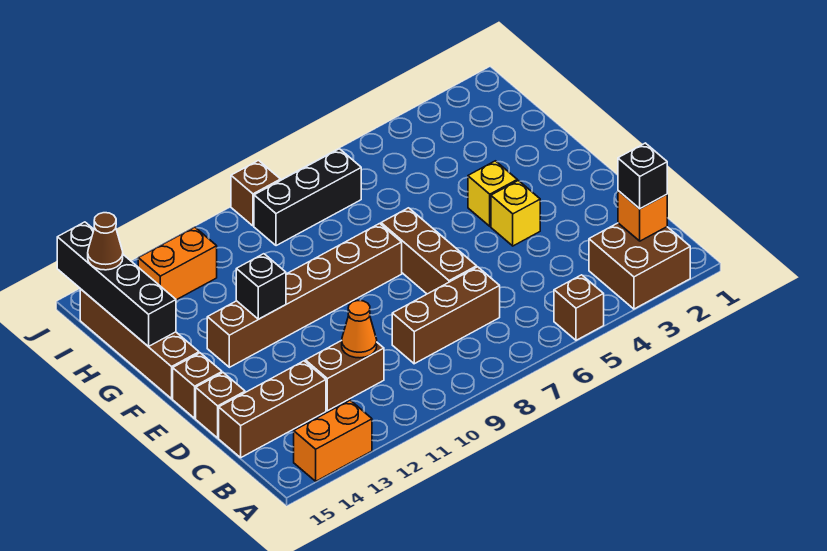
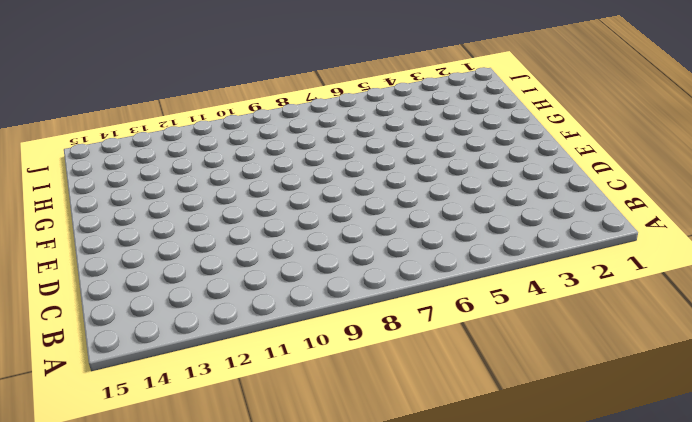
none -> brown brick A2:B3 level 1
none -> brown brick A5 level 1
none -> orange brick A13:A14 level 1

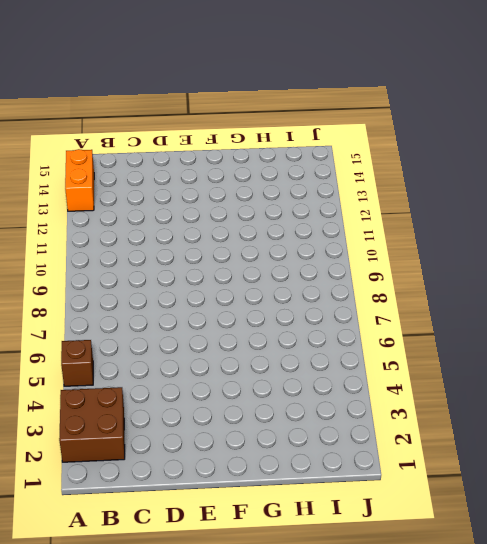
none -> brown brick C7:C9 level 1
none -> brown brick C11:C12 level 1
none -> brown brick C13:C15 level 1

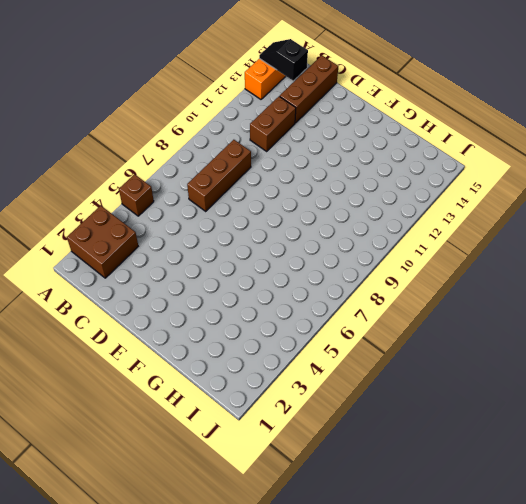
black slope A14:B14 level 2 top B -> none
none -> brown brick D7:F7 level 1
none -> brown brick D15 level 1
none -> yellow brick E4 level 1

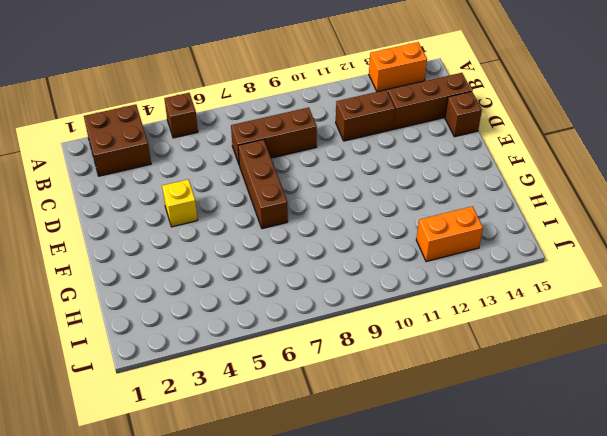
none -> brown brick E15 level 1
none -> yellow brick F4 level 1
none -> brown brick F8:F13 level 1

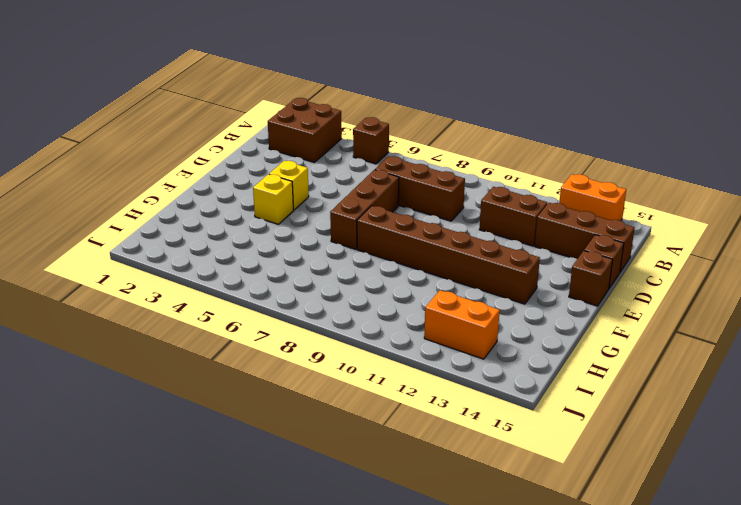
none -> brown brick F15:I15 level 1
none -> black brick I7:I9 level 1
none -> brown brick J9 level 1

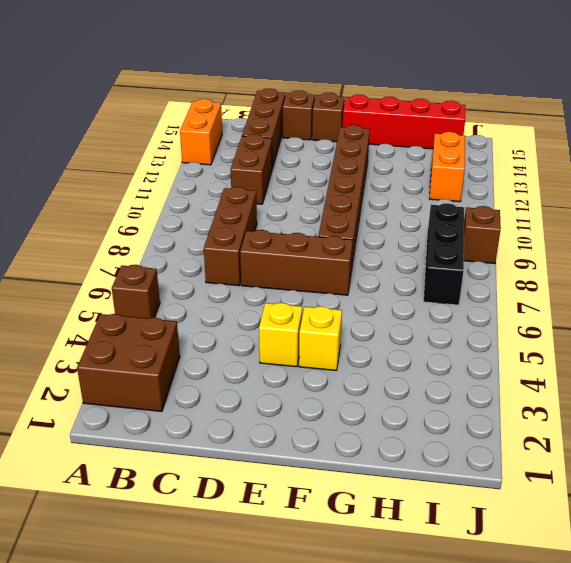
red brick F15:I15 level 1 -> brown brick F15:I15 level 1
none -> orange brick B2 level 2
none -> orange cone C11 level 2
none -> black brick F12 level 2

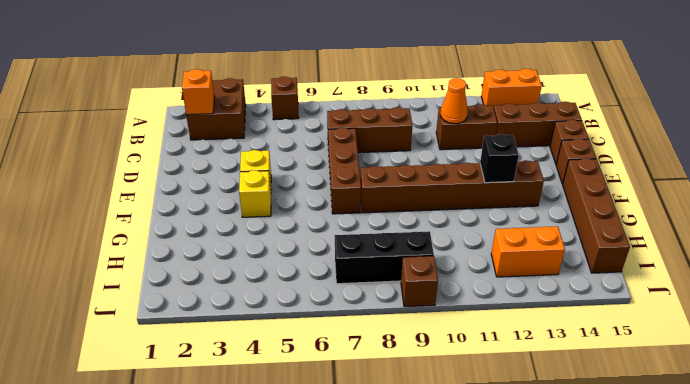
none -> black brick G15:J15 level 2
none -> black brick B2 level 3
none -> brown cone I15 level 3

